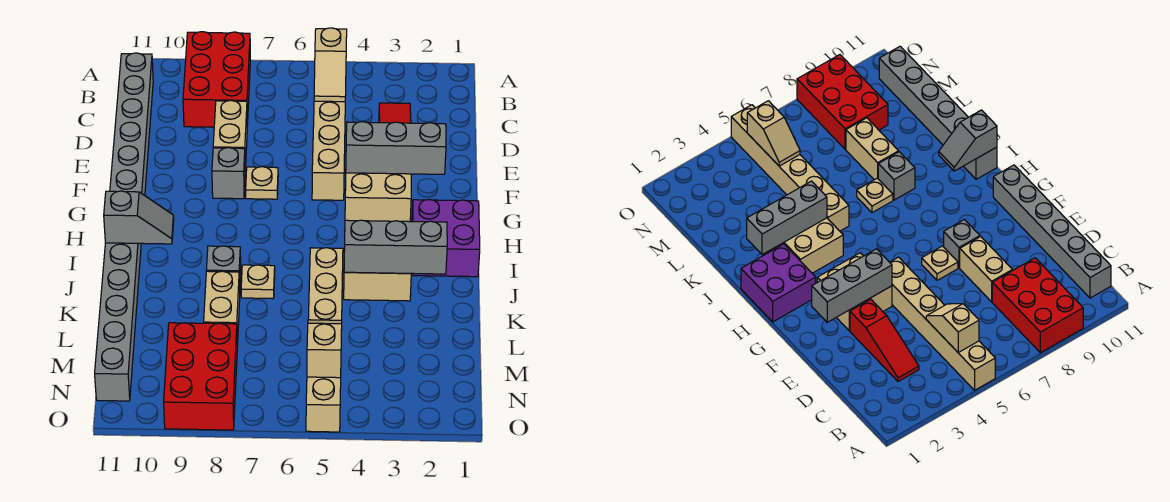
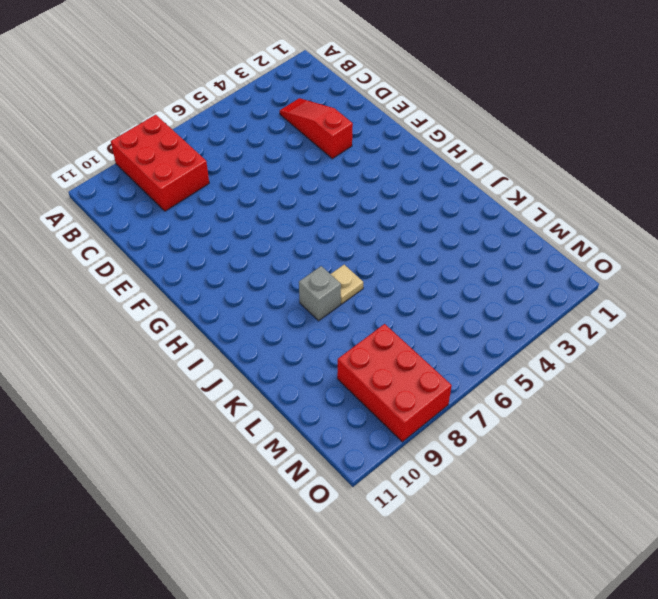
none -> tan brick A5:F5 level 1
none -> grey brick B11:G11 level 1
none -> tan brick D8:E8 level 1

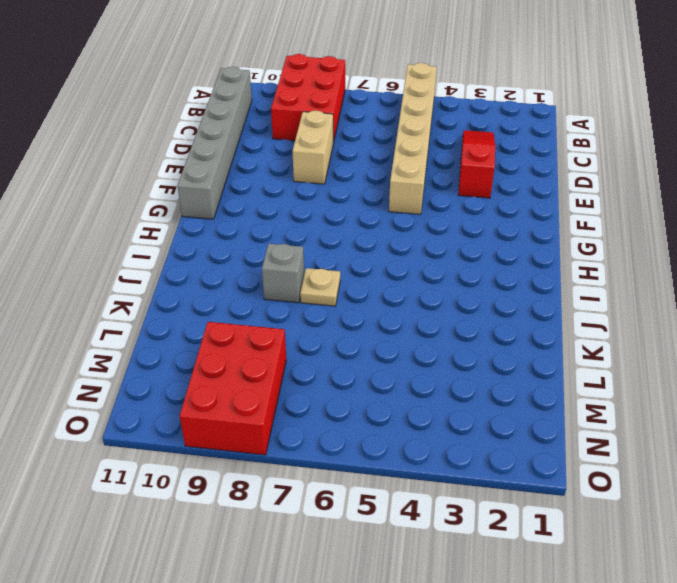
none -> tan brick F3:G4 level 1
none -> tan plate F7 level 1
none -> grey brick F8 level 1

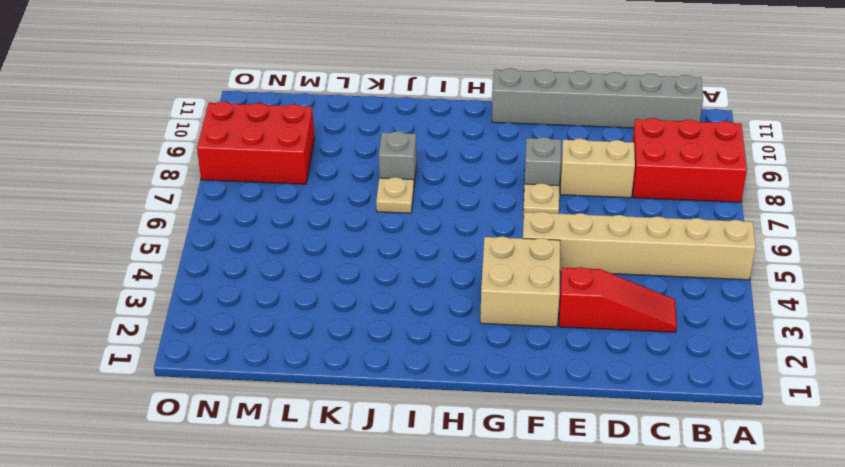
none -> purple brick H1:I2 level 1
none -> tan brick I3:J4 level 1
none -> grey brick I11:N11 level 1

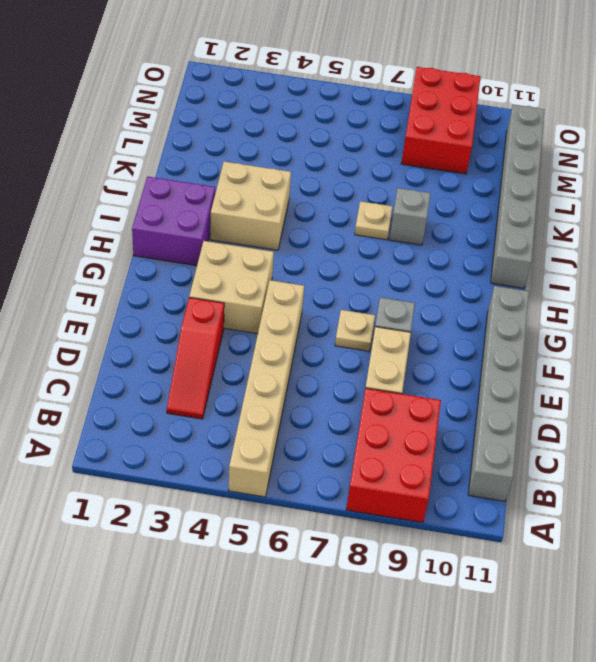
none -> tan brick J5:O5 level 1
none -> tan brick K8:L8 level 1
none -> tan slope B5:C5 level 2 top B

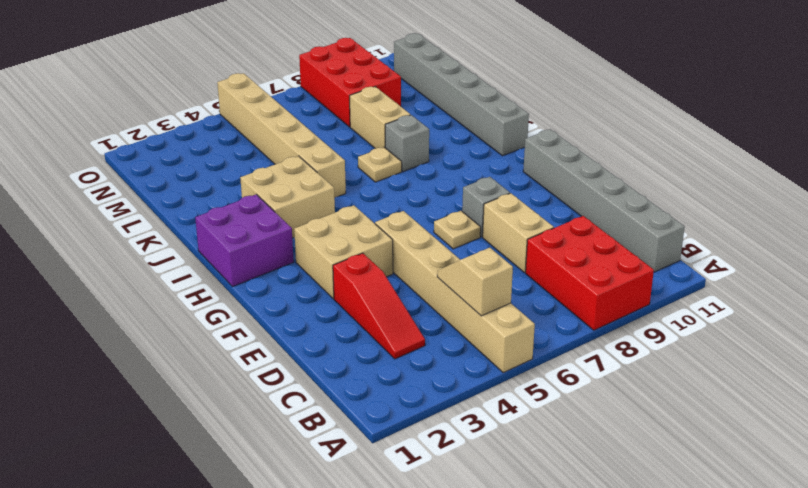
none -> grey brick F2:F4 level 2
none -> grey slope I10:I11 level 2 top 11
none -> grey brick J2:J4 level 2

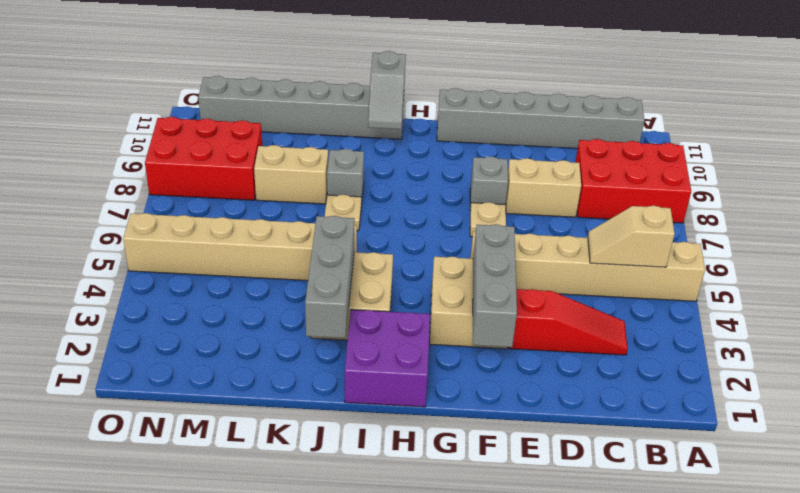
none -> tan slope M5:N5 level 2 top N

